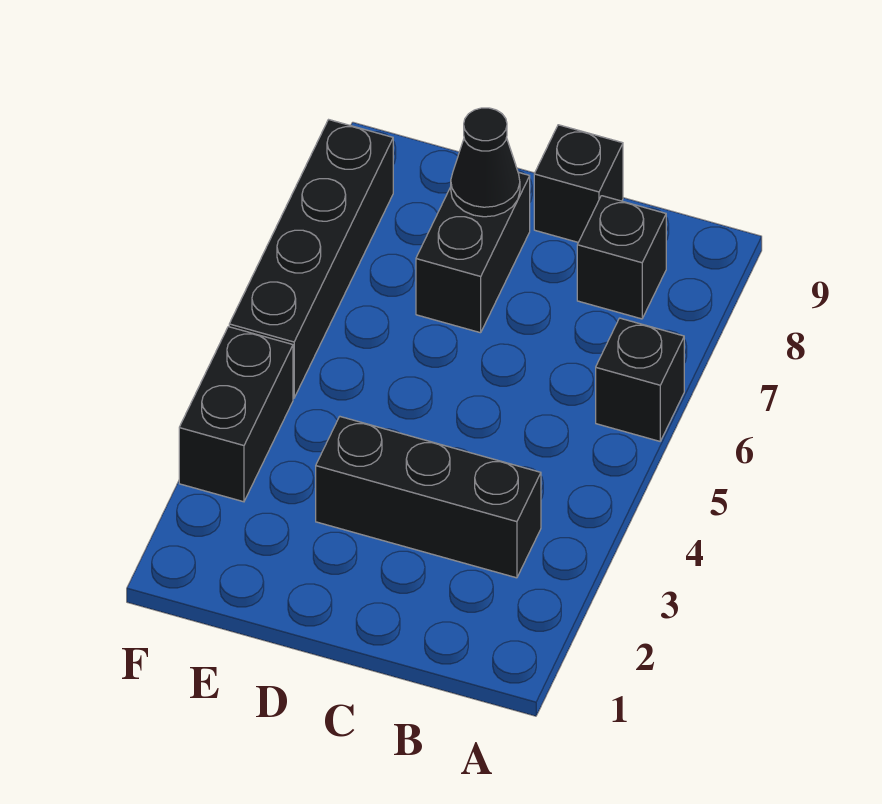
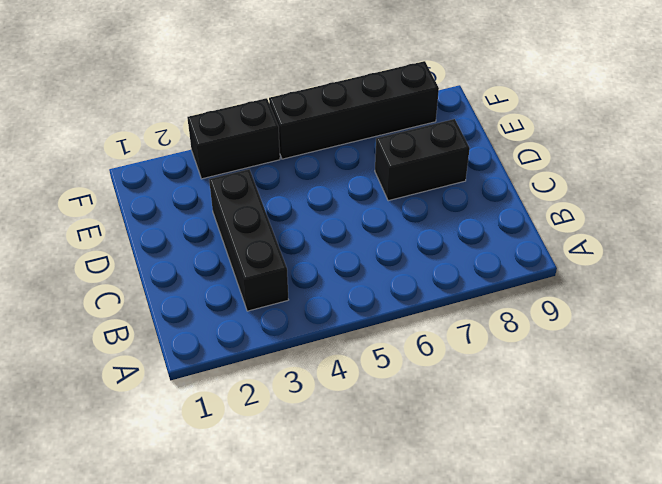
none -> black brick A6 level 1
none -> black brick B8 level 1

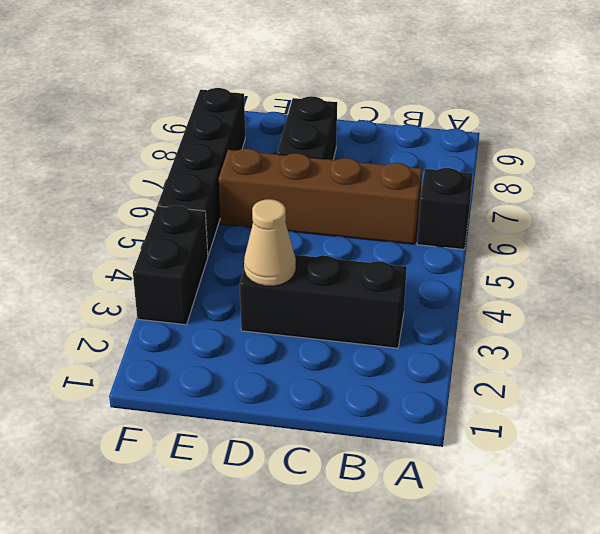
brown brick B6:E6 level 1 -> none
tan cone D3 level 2 -> none
none -> black brick B8 level 1
none -> black brick C9 level 1

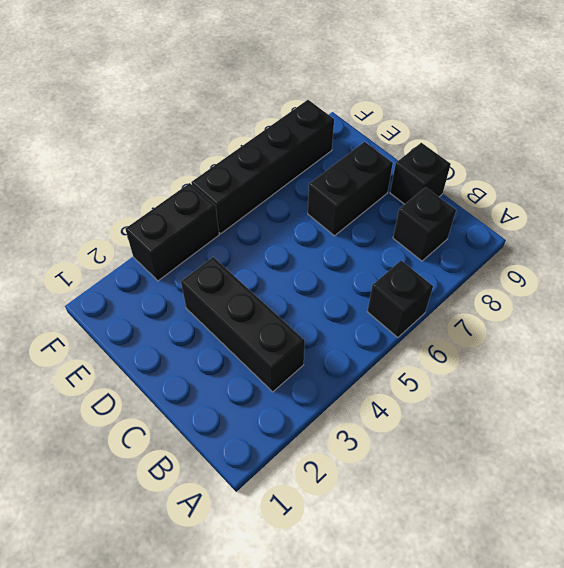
none -> black cone D8 level 2

